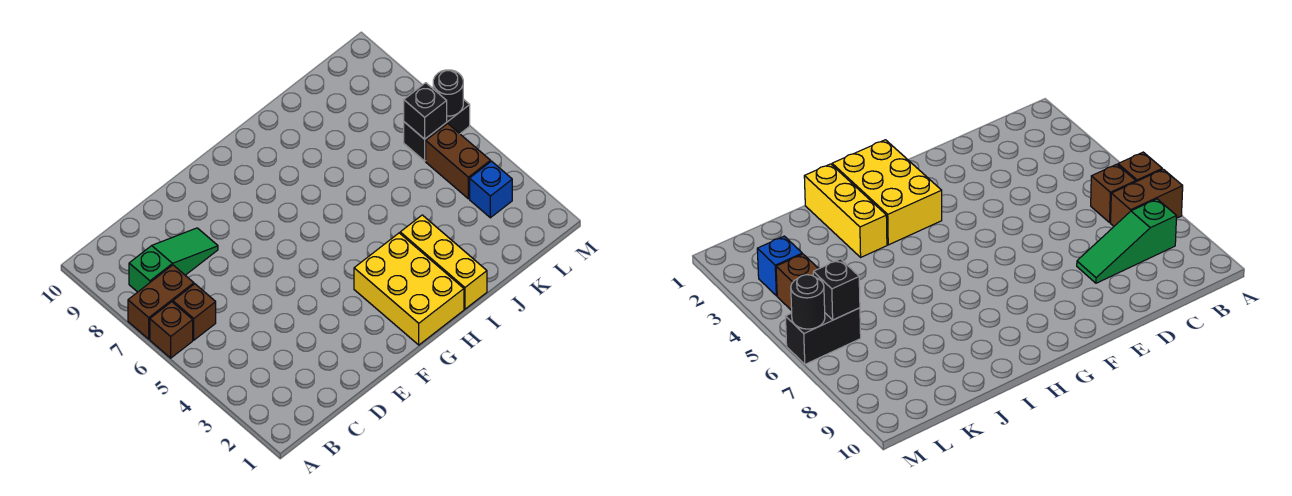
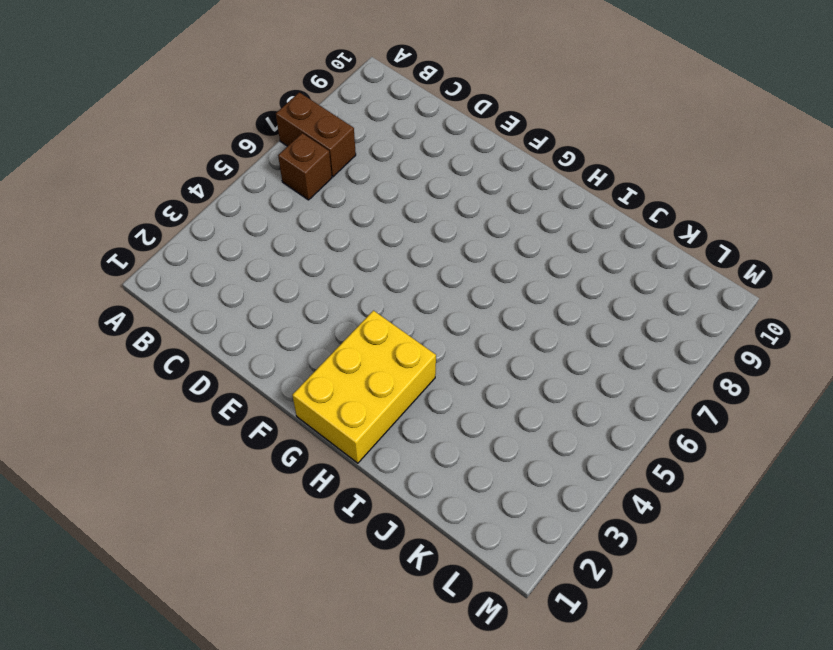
none -> brown brick A6 level 1
none -> green slope B8:D8 level 1 top B

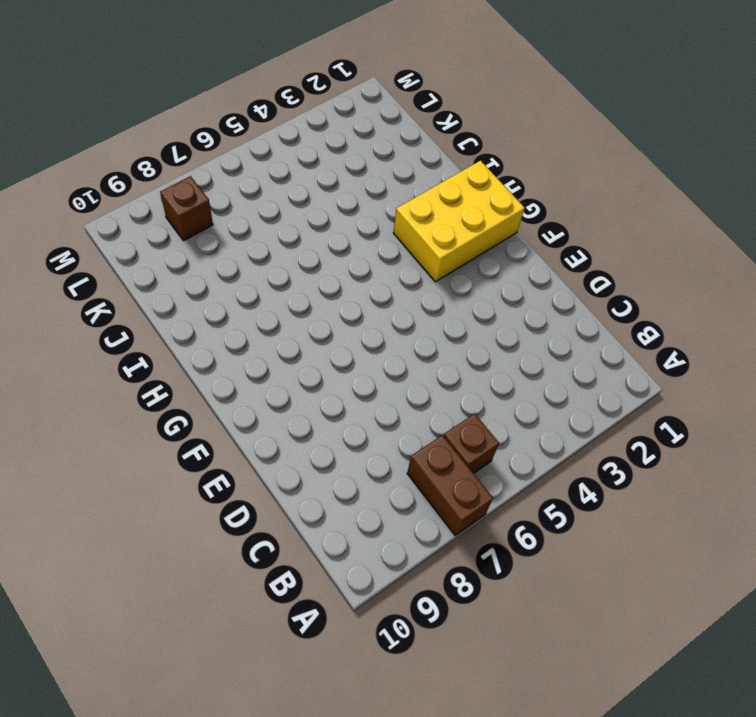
brown brick L8 level 1 -> brown brick A6 level 1
none -> green slope B8:D8 level 1 top B
none -> yellow brick I1:I3 level 1

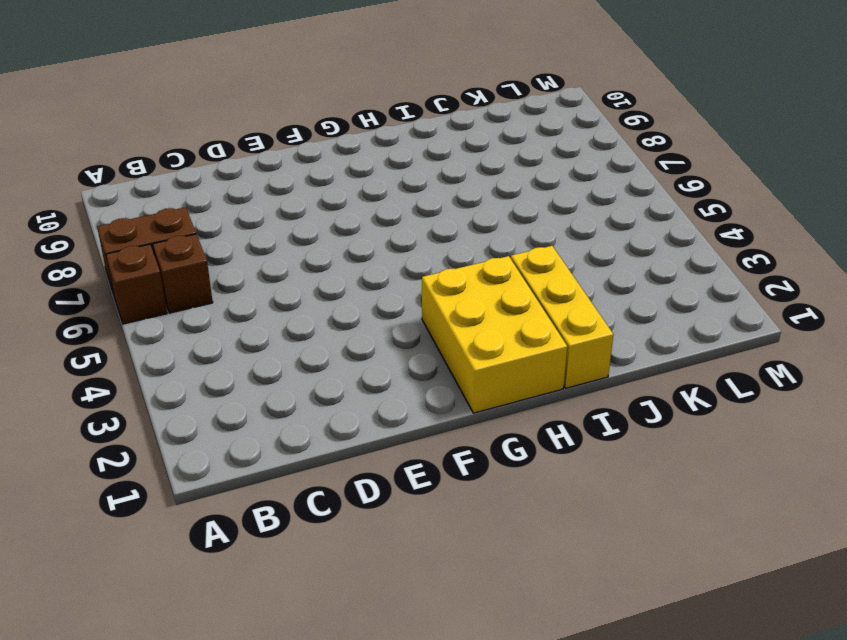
none -> green slope B8:D8 level 1 top B
none -> blue brick L3 level 1

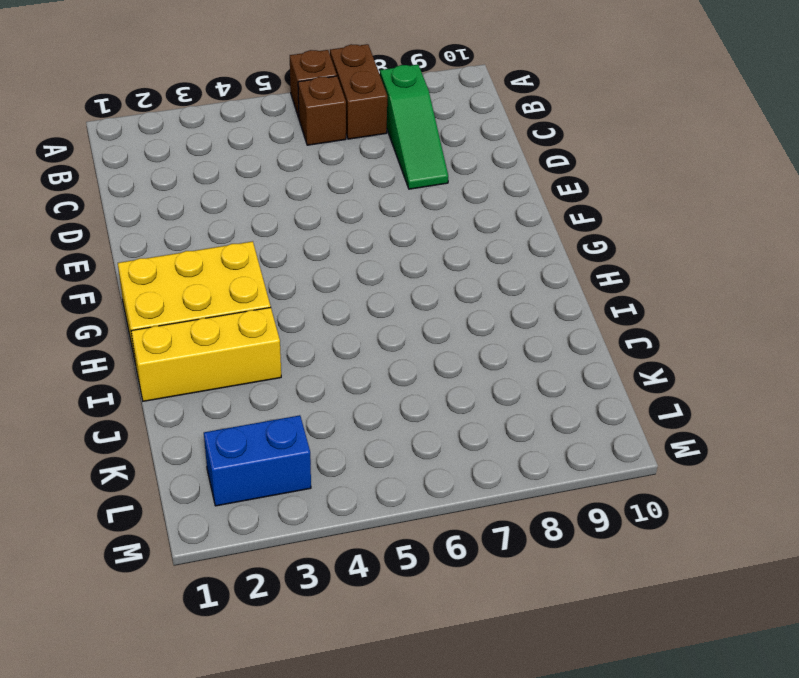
blue brick L2:L3 level 1 -> blue brick L3 level 1
none -> brown brick L4:L5 level 1
none -> black brick L6:M6 level 1

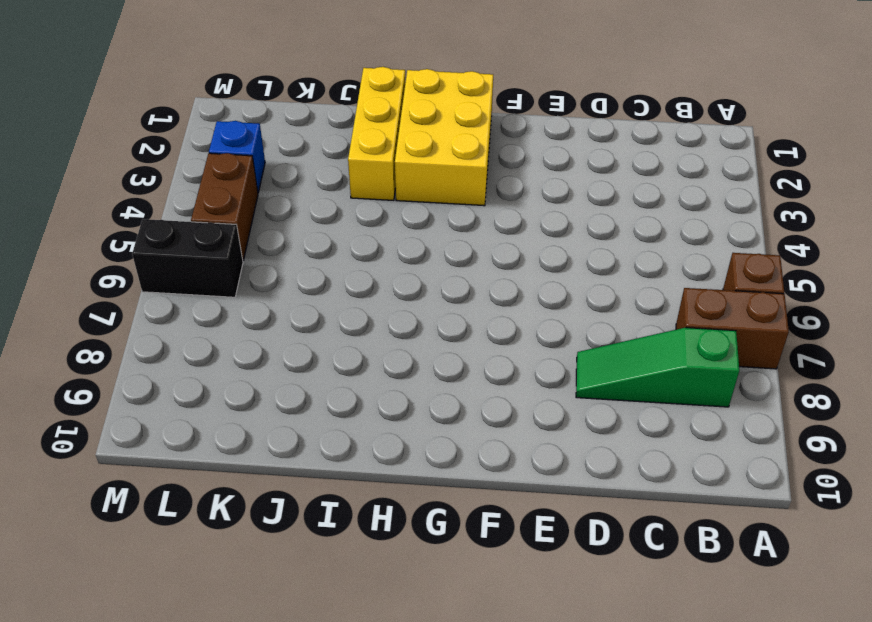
none -> brown brick B6 level 1
none -> black brick L6 level 2

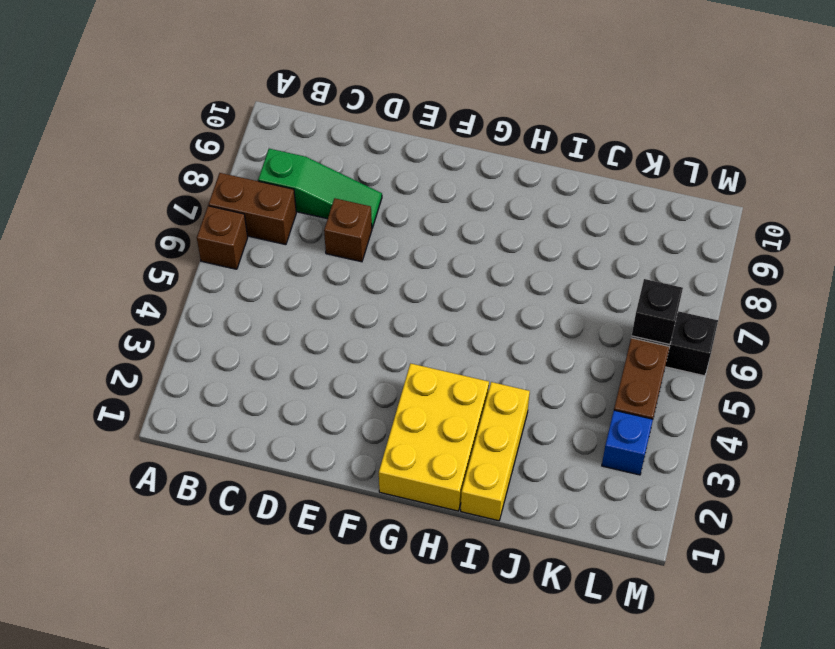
brown brick D7 level 1 -> brown brick B6 level 1
none -> black round brick M6 level 2

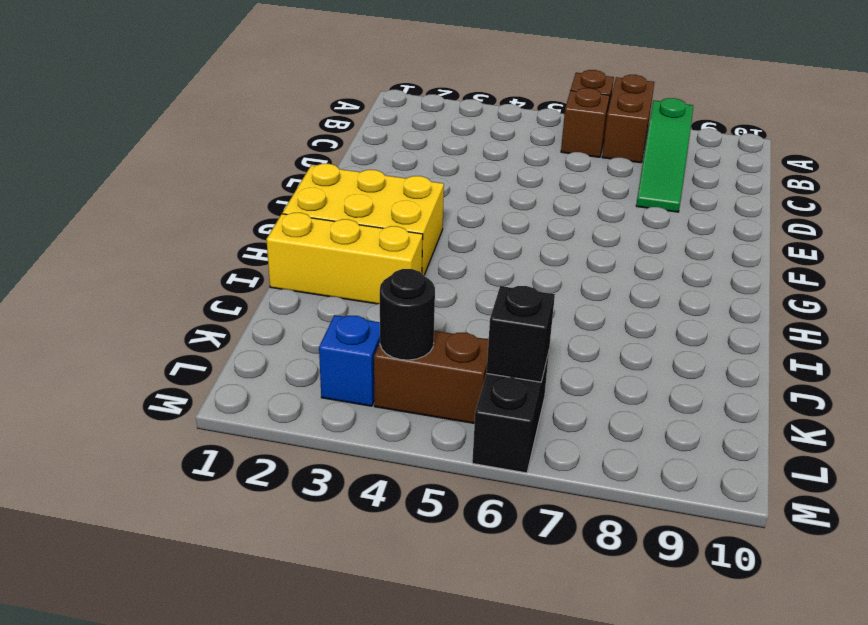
black round brick L4 level 2 -> black round brick M6 level 2

